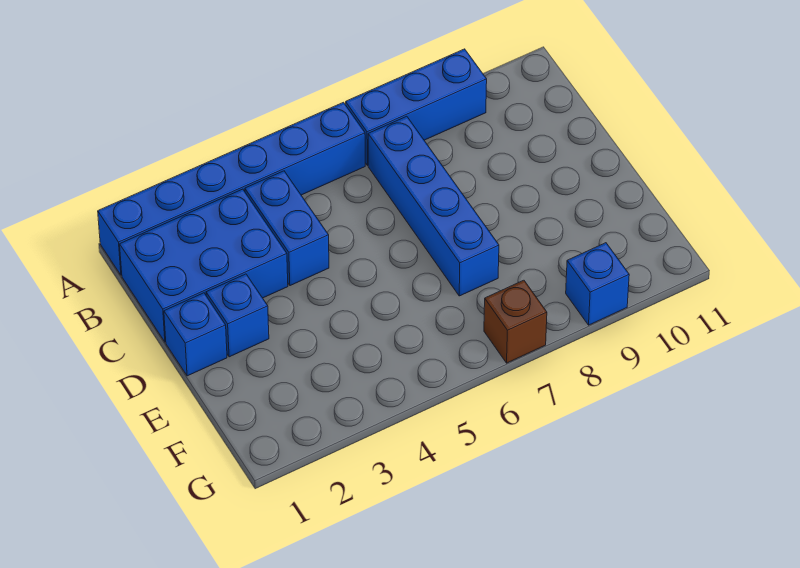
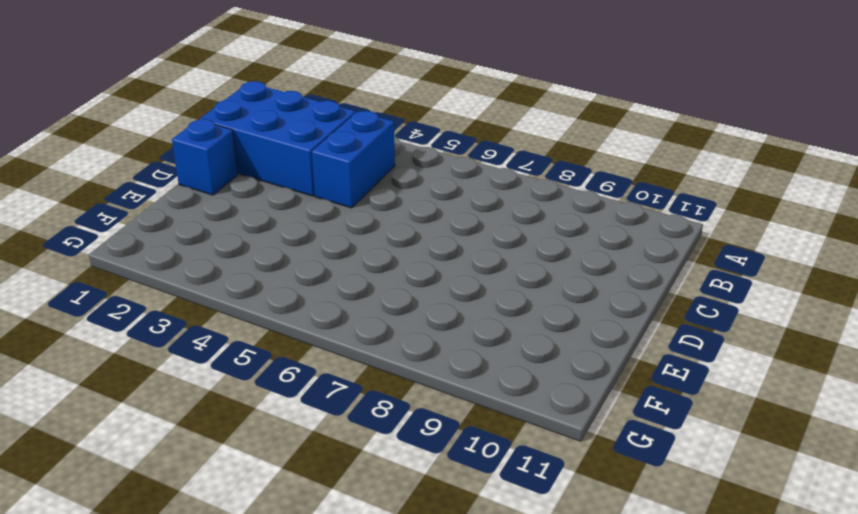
none -> blue brick A1:A6 level 1
none -> blue brick A7:A9 level 1

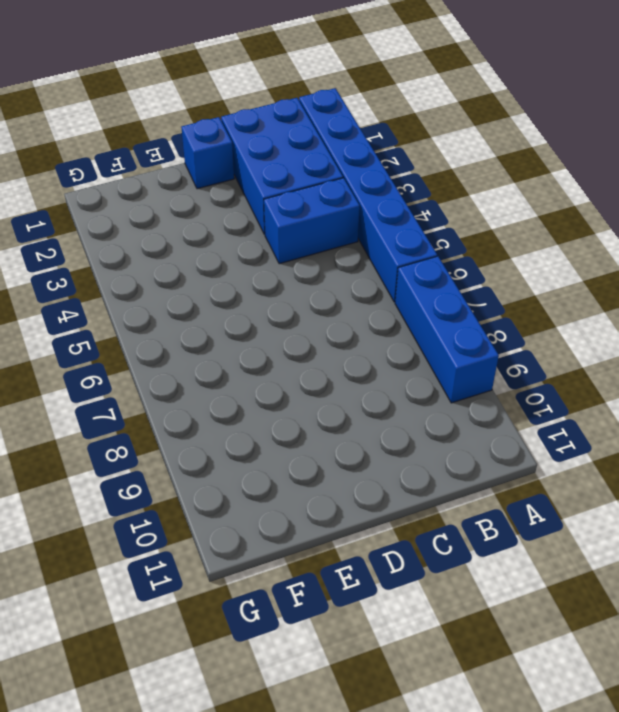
none -> blue brick B7:E7 level 1
none -> blue brick D2 level 1

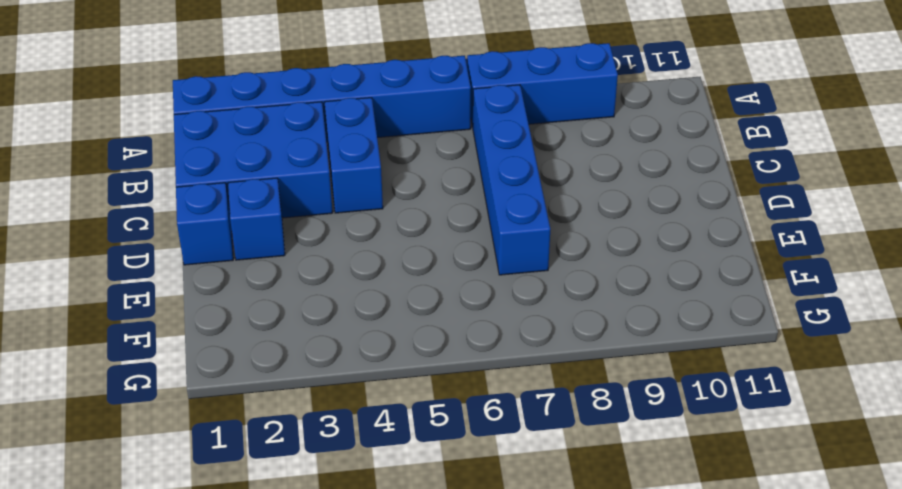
none -> brown brick G7 level 1
none -> blue brick G9 level 1

